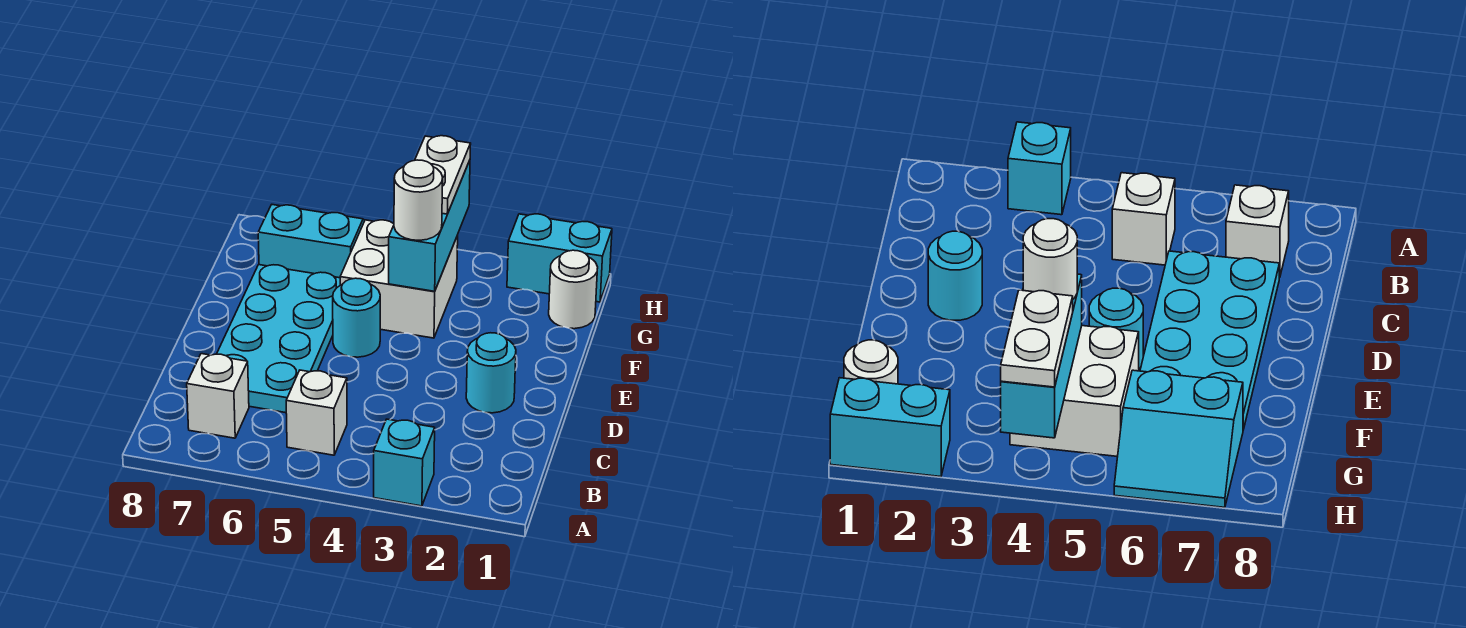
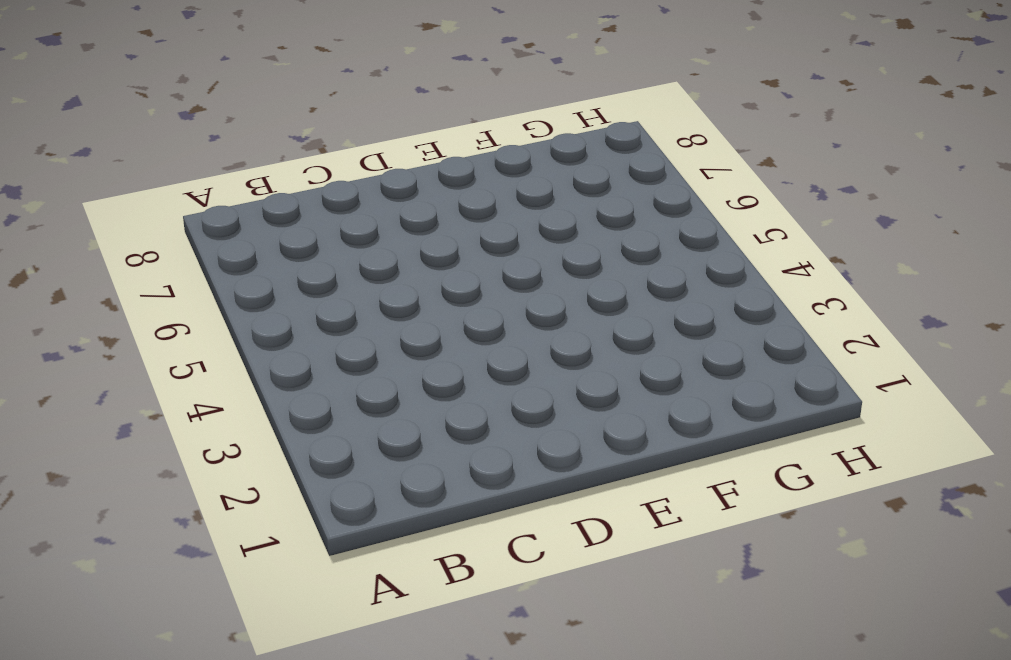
none -> cyan brick A3 level 1
none -> white brick B5 level 1
none -> white brick B7 level 1

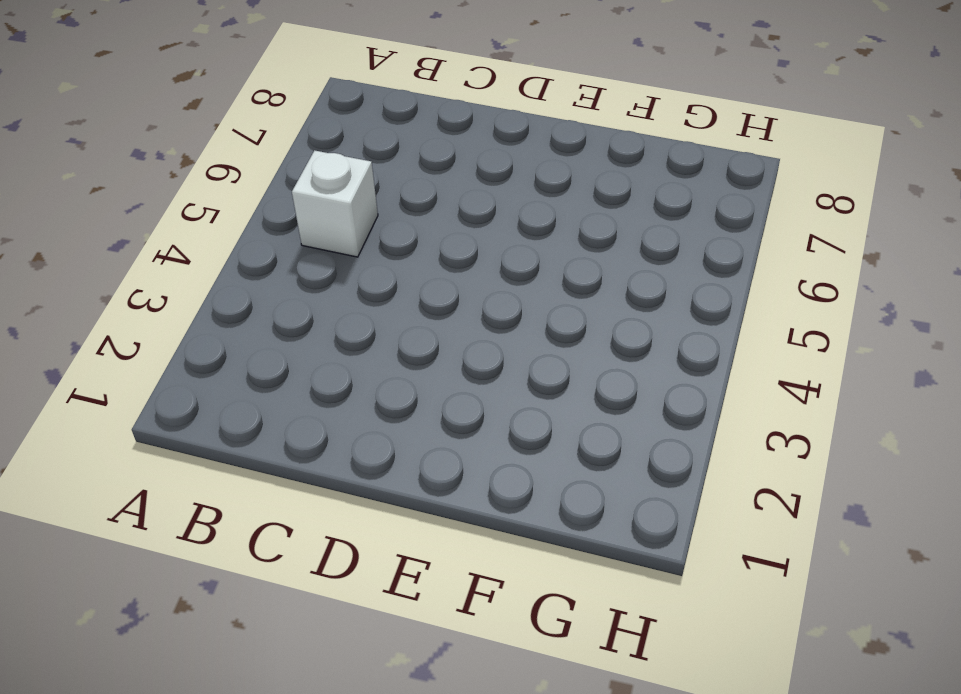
none -> cyan brick A3 level 1
none -> white brick B7 level 1
none -> cyan plate C6:F7 level 1

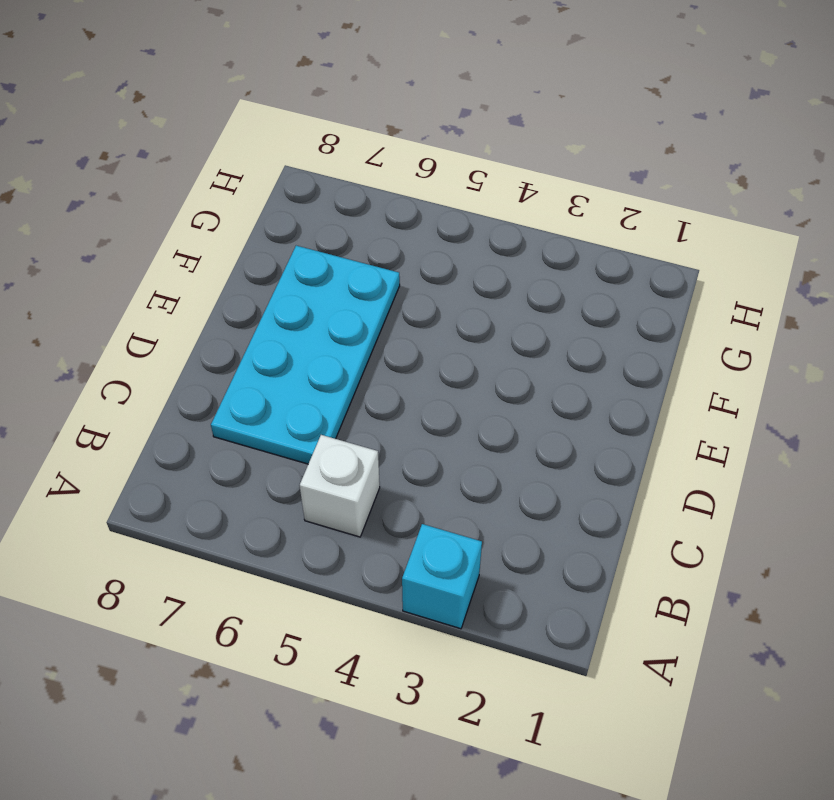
none -> white brick B7 level 1
none -> cyan round brick D2 level 1
none -> cyan round brick E5 level 1

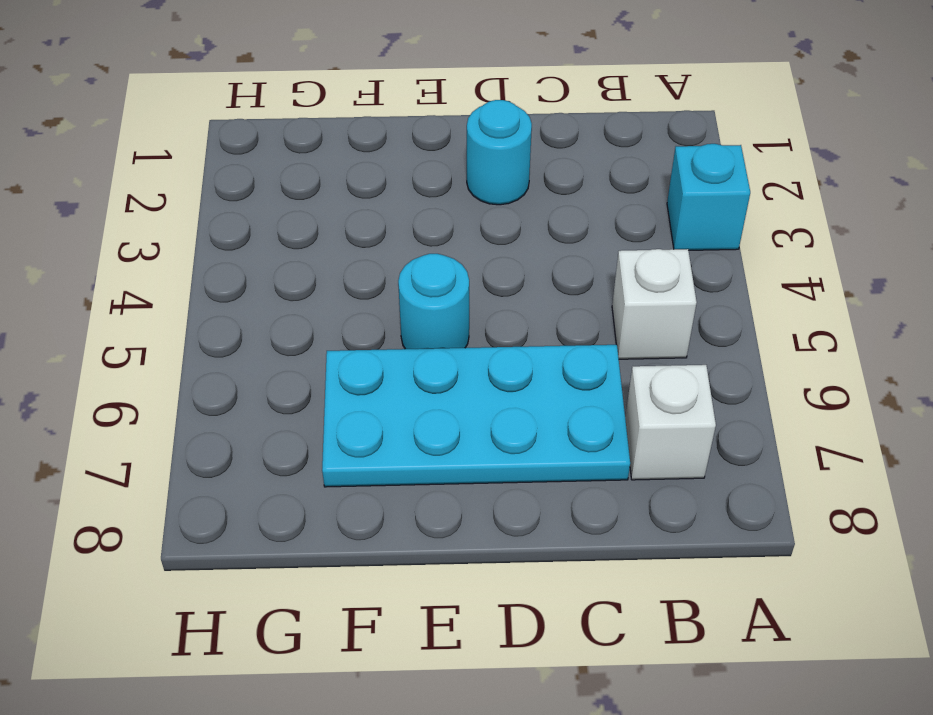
none -> white brick F4:G5 level 1
none -> white round brick G1 level 1
none -> cyan slope G6:H7 level 1 top G

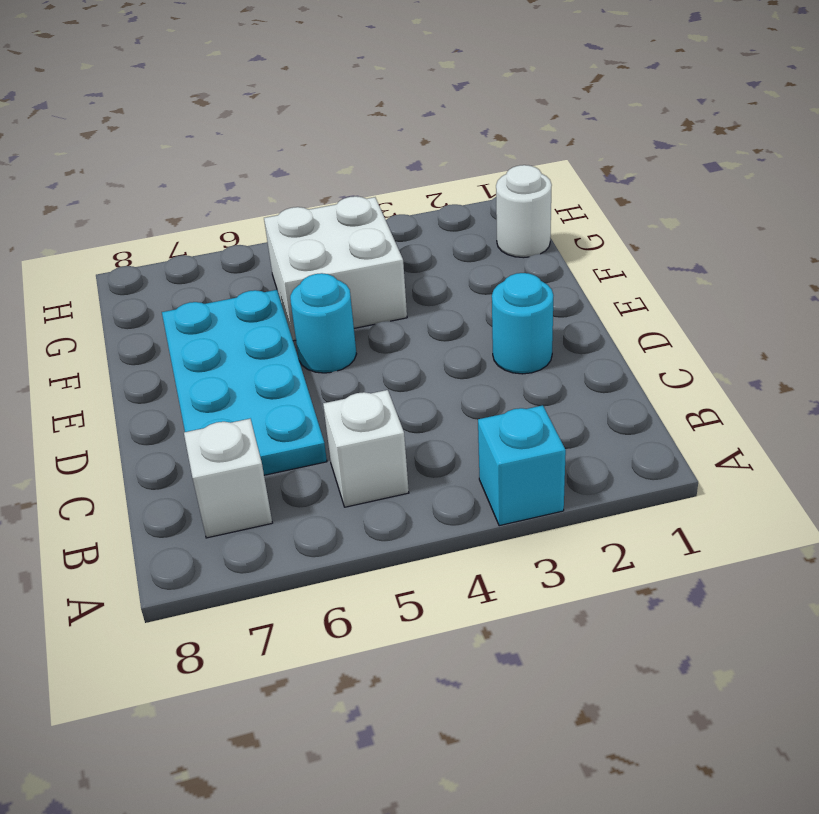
none -> cyan slope G6:H7 level 1 top G
none -> cyan brick H1:H2 level 1
none -> cyan brick F4:H4 level 2

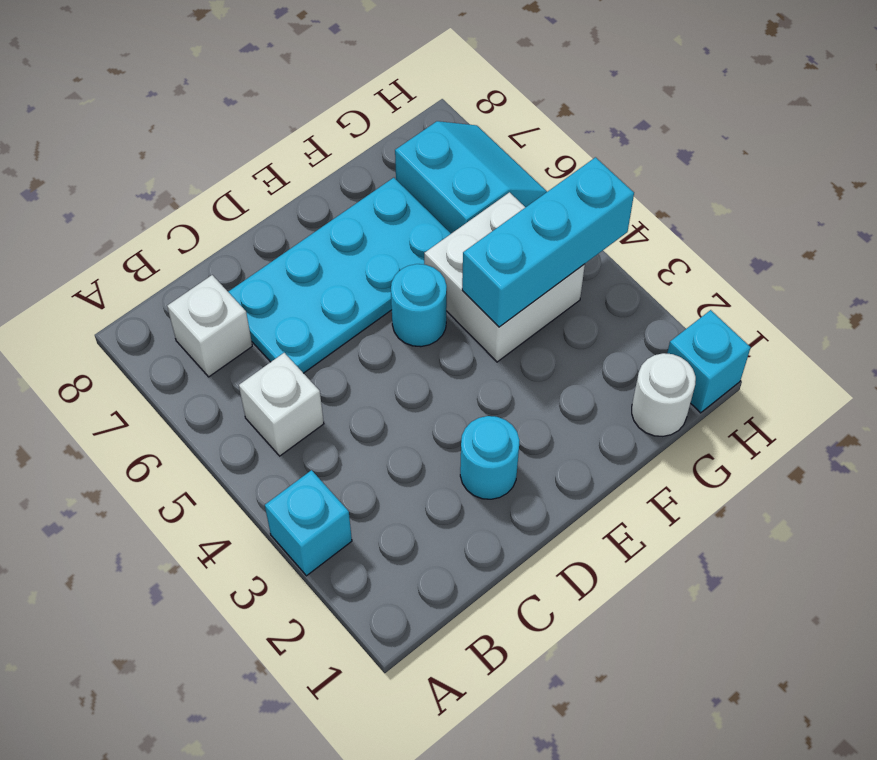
cyan brick H1 level 1 -> cyan brick H1:H2 level 1
none -> white round brick F4 level 3
none -> white plate G4:H4 level 3

